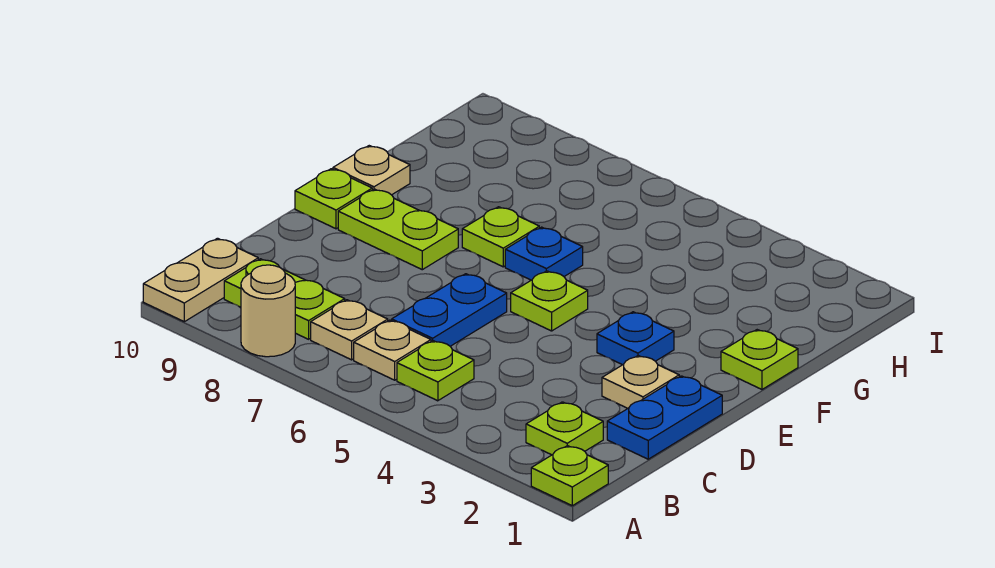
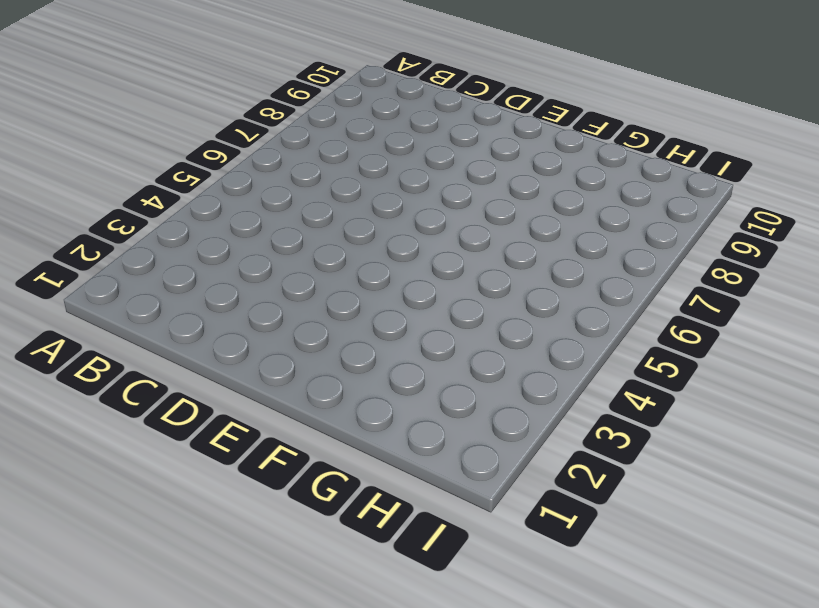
none -> lime plate A1 level 1
none -> tan round brick A8 level 1
none -> tan plate A10:B10 level 1

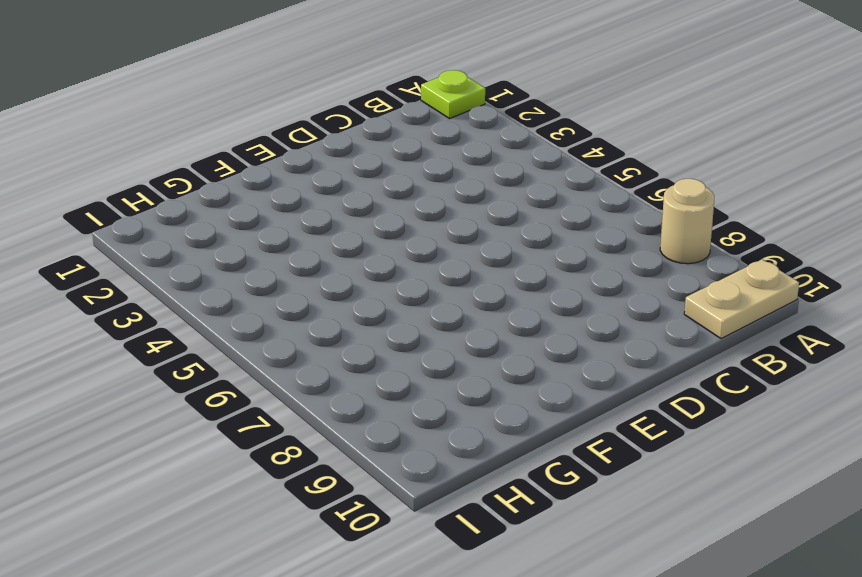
none -> lime plate B2 level 1
none -> lime plate B5 level 1
none -> tan plate B6 level 1

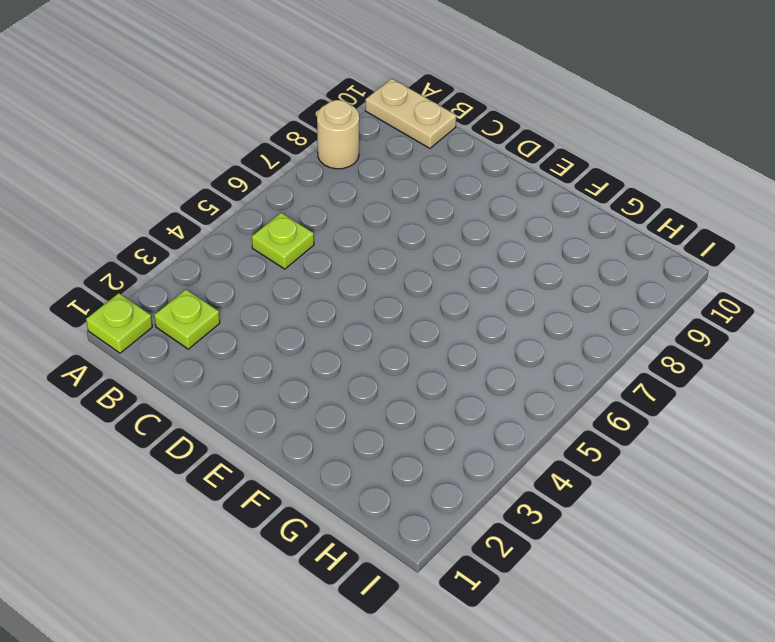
none -> tan plate B6 level 1
none -> tan plate B7 level 1
none -> lime plate B8:B9 level 1

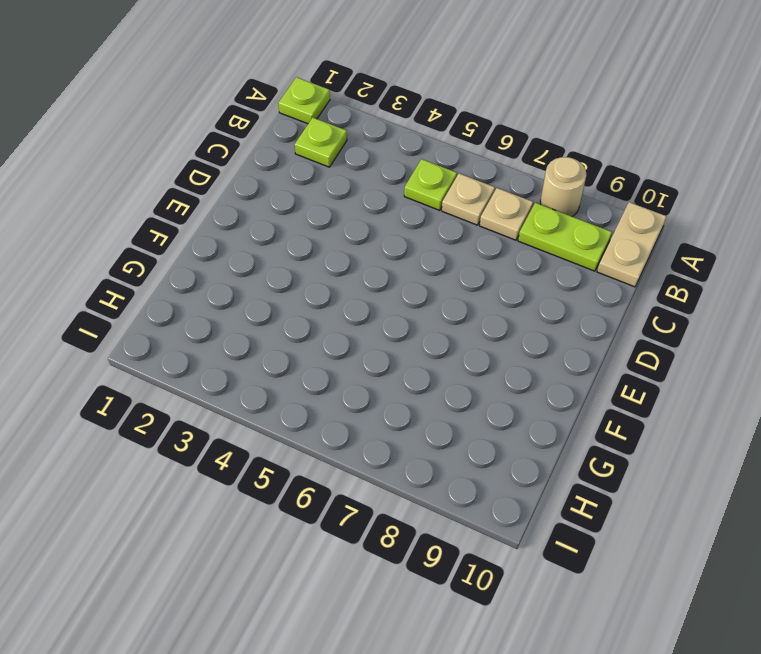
none -> blue plate C1:D1 level 1
none -> blue plate C6:D6 level 1
none -> tan plate D2 level 1

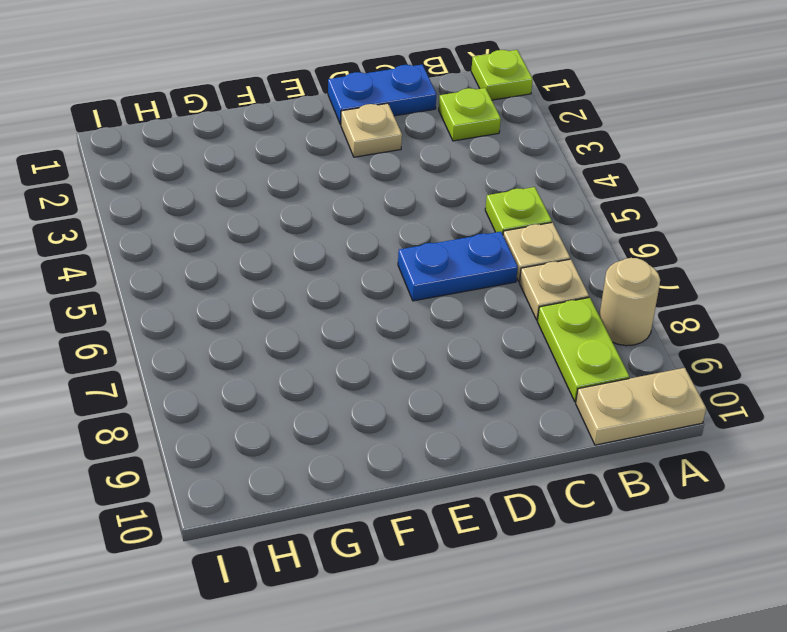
none -> blue plate E3 level 1
none -> lime plate E5 level 1
none -> lime plate E8:E9 level 1

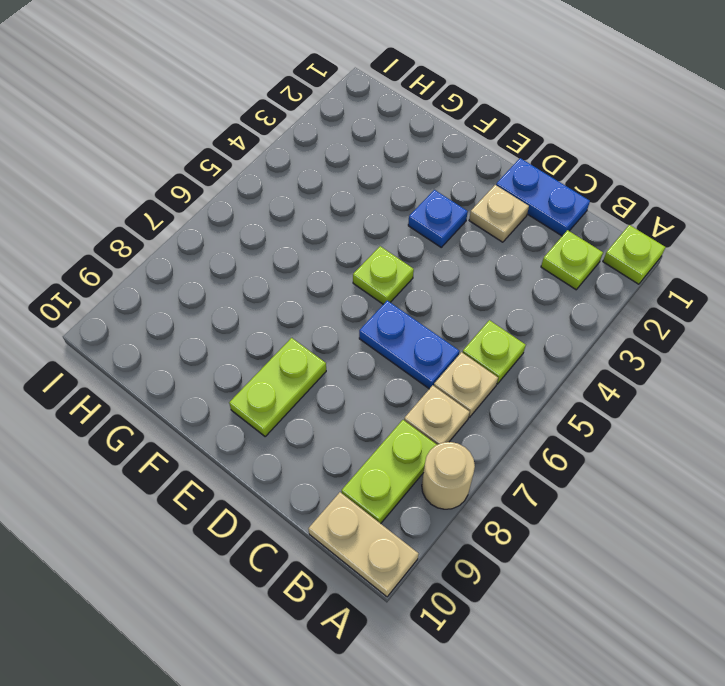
none -> lime plate E10 level 1
none -> lime plate F1 level 1
none -> blue plate F6 level 1

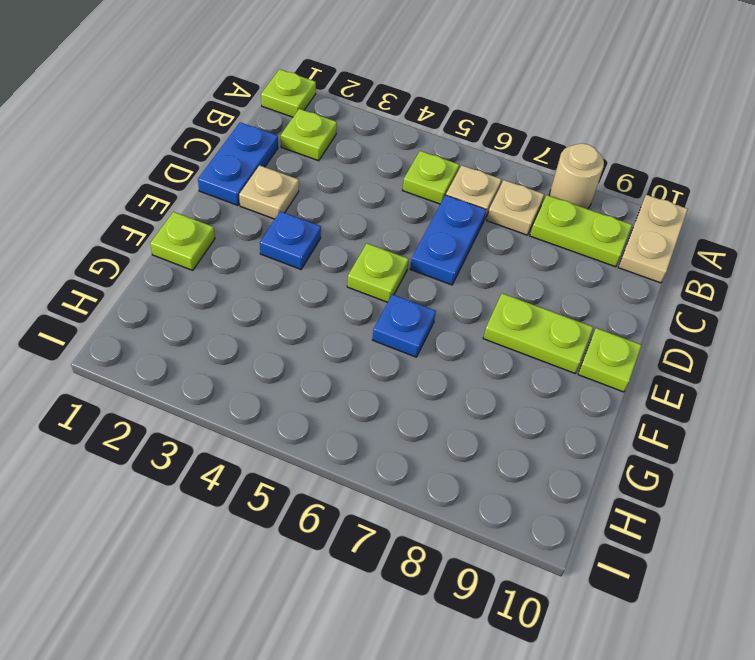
none -> lime plate F7 level 1
none -> tan plate F10 level 1

